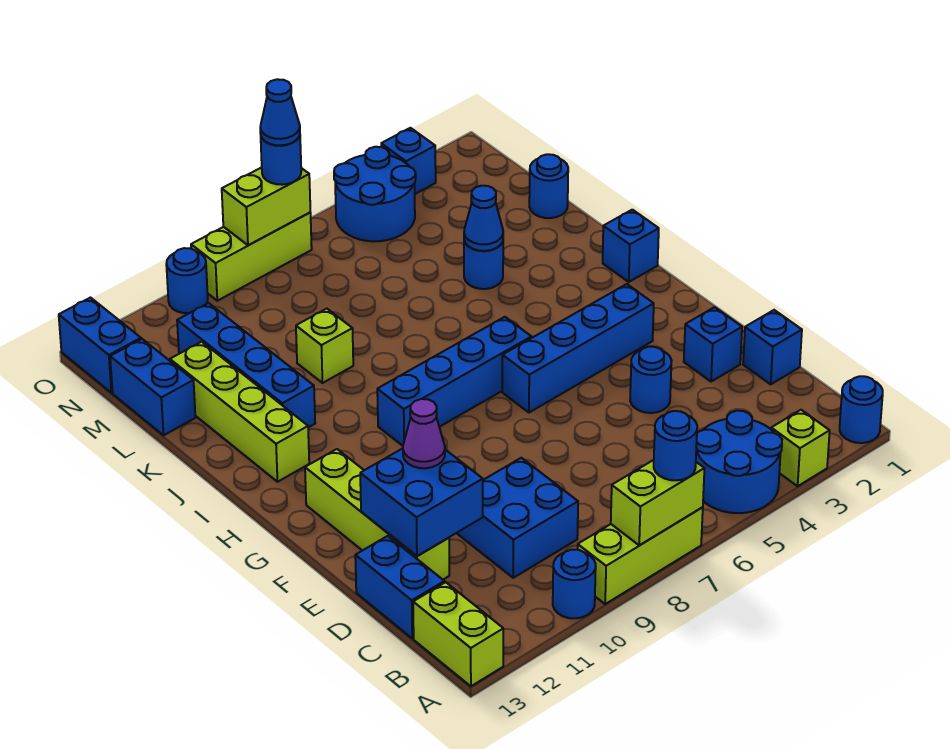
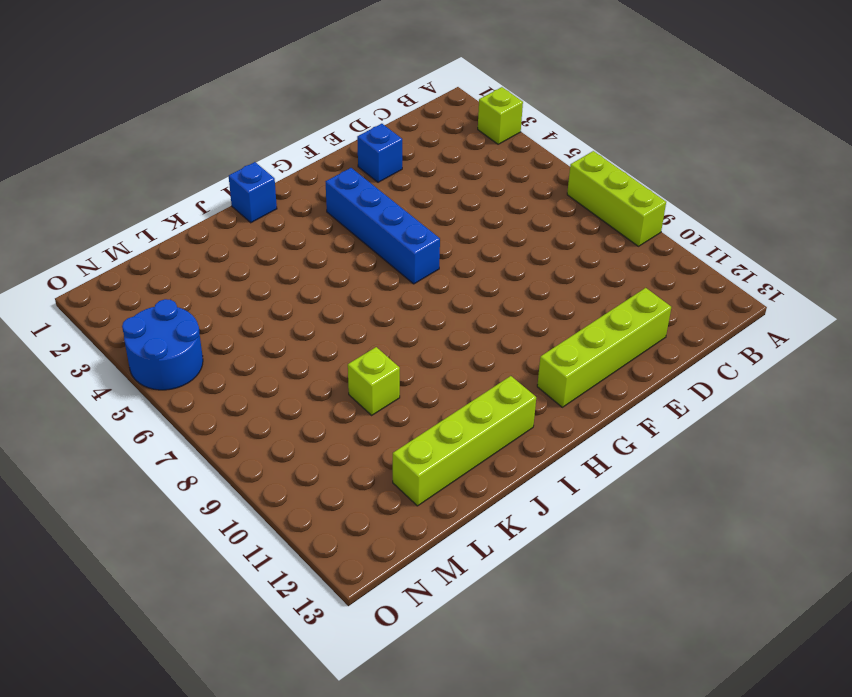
none -> blue round brick A1 level 1
none -> blue round brick A4:B5 level 1
none -> blue round brick A10 level 1
none -> lime brick A13:B13 level 1

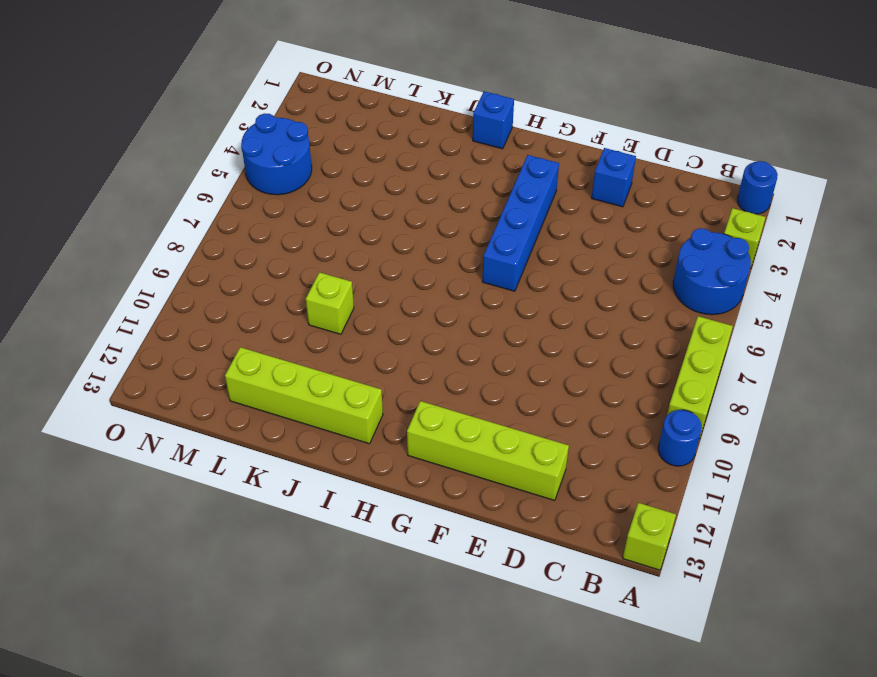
lime brick A13 level 1 -> lime brick A13:B13 level 1
none -> blue brick C9:D10 level 1
none -> blue brick C13:D13 level 1
none -> blue brick D1 level 1
none -> blue round brick E4 level 1

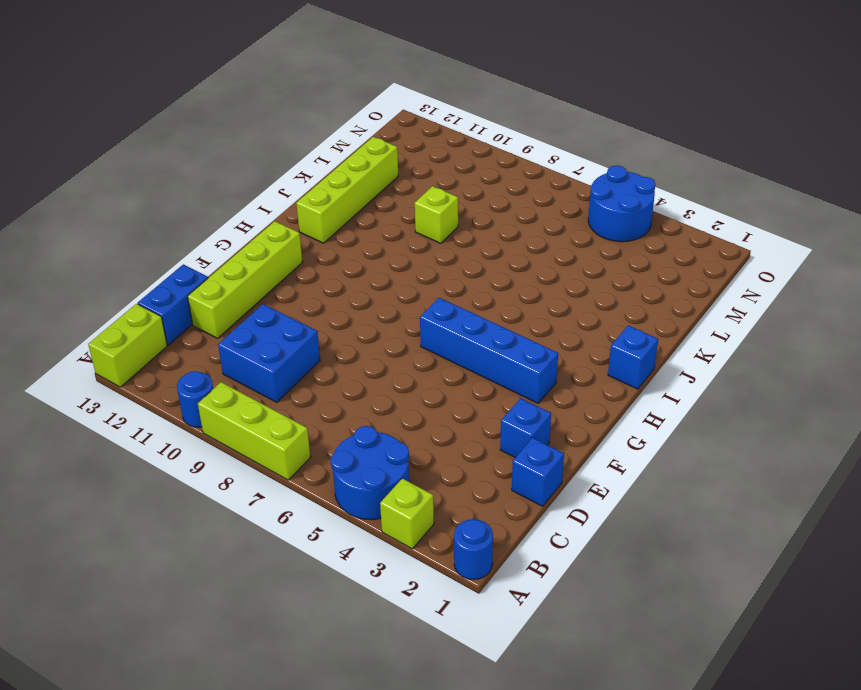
none -> blue round brick E4 level 1
none -> blue brick H6:H9 level 1
none -> blue brick J11:M11 level 1
none -> blue round brick K4 level 1

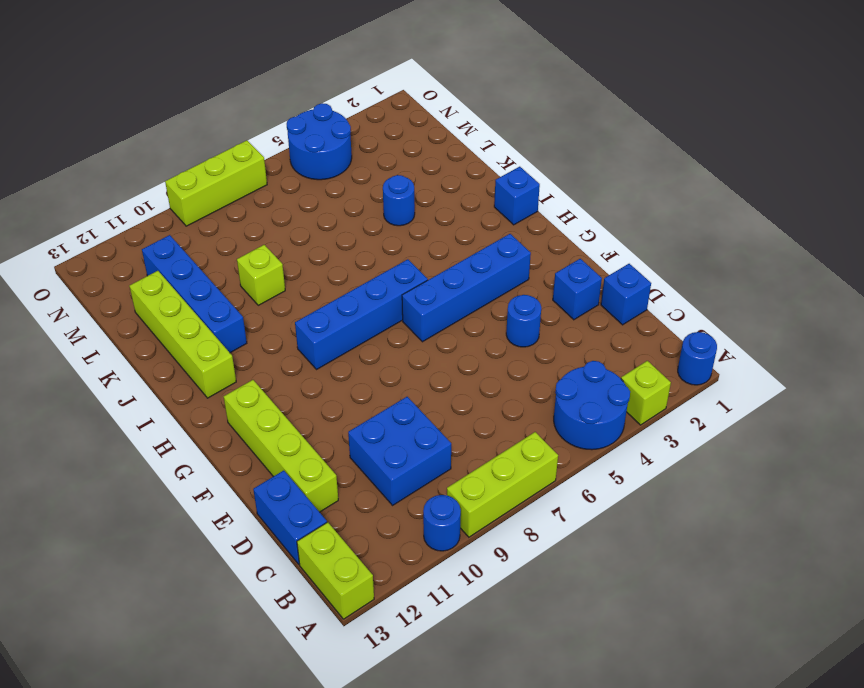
none -> blue round brick L1 level 1
none -> blue brick L13:M13 level 1
none -> blue brick N13:O13 level 1
none -> blue brick O3 level 1

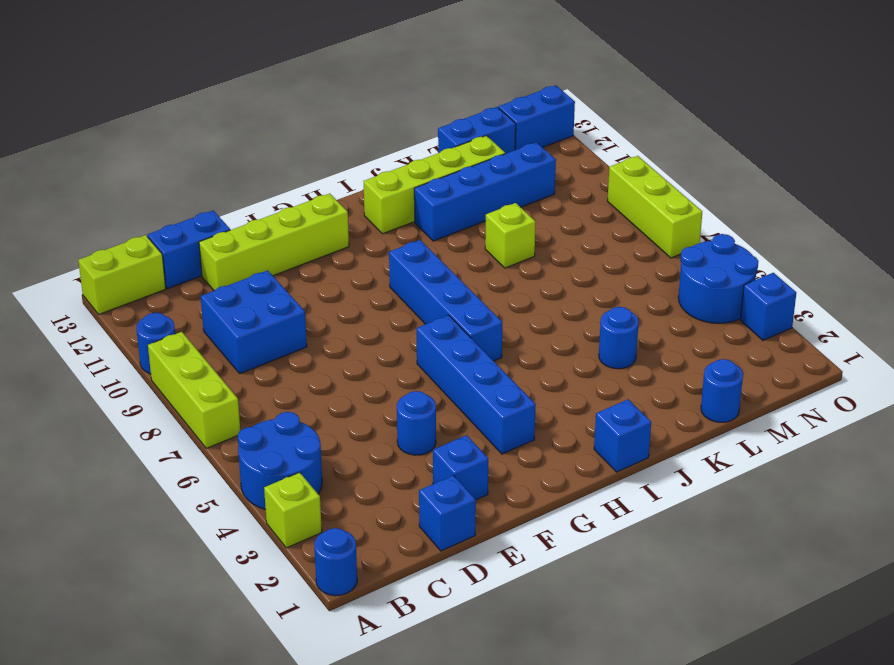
none -> blue round brick O10 level 1
none -> lime brick A7:A8 level 2
none -> blue brick D11:E12 level 2
none -> blue cone K4 level 2

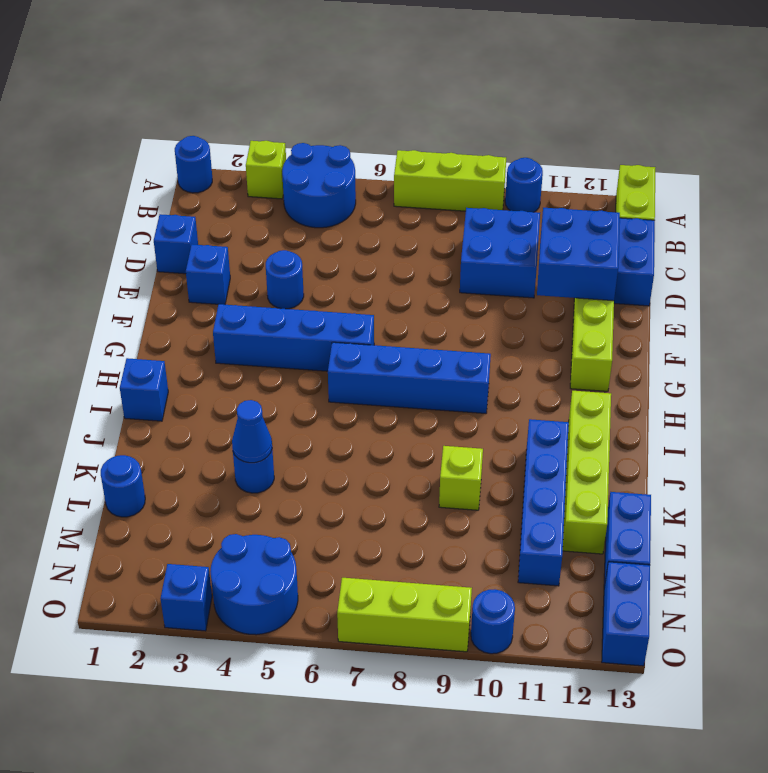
none -> lime brick A7:A8 level 2
none -> lime brick O7:O8 level 2
none -> blue round brick A7 level 3
none -> purple cone E11 level 3

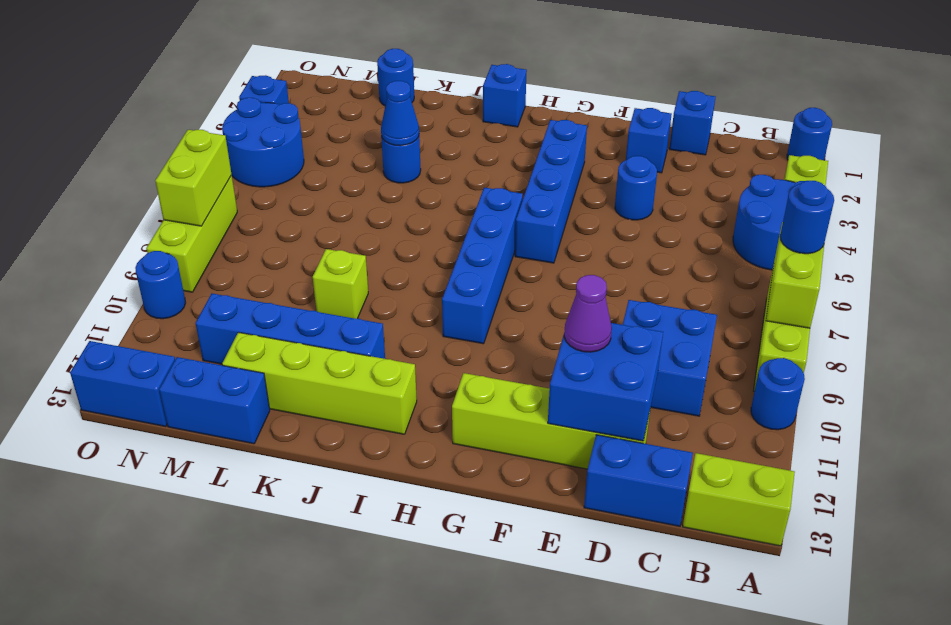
none -> blue round brick O7 level 3
none -> blue cone O7 level 4

